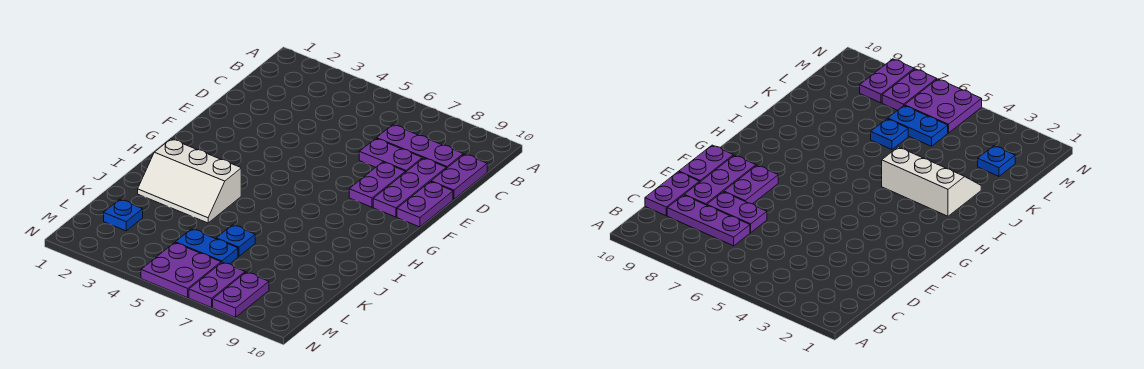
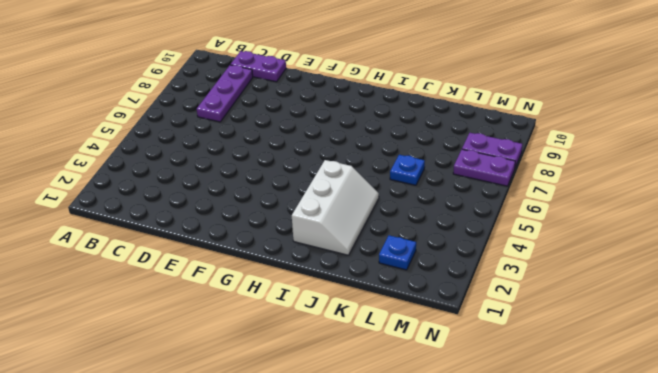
none -> purple plate D7:D8 level 1
none -> purple plate D9:F9 level 1
none -> purple plate E8:F8 level 1

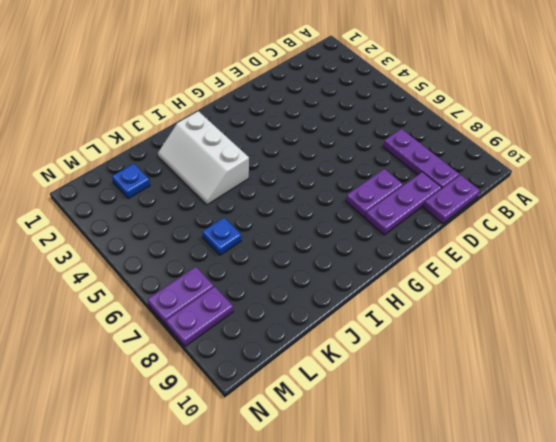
none -> purple plate D7:D8 level 1
none -> purple plate E10:F10 level 1
none -> blue plate L5:L6 level 1

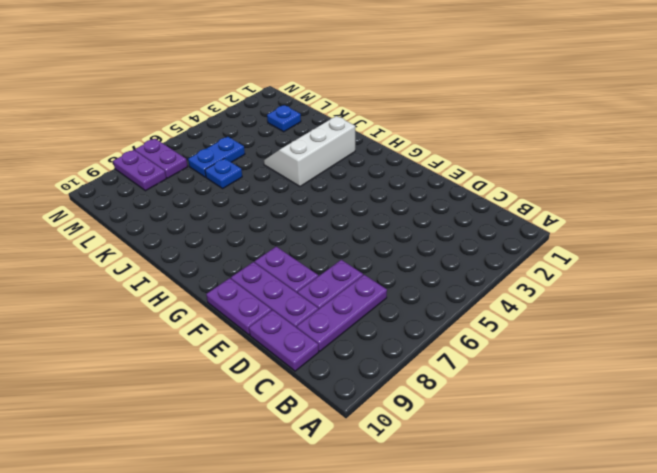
none -> purple plate M5:N6 level 1

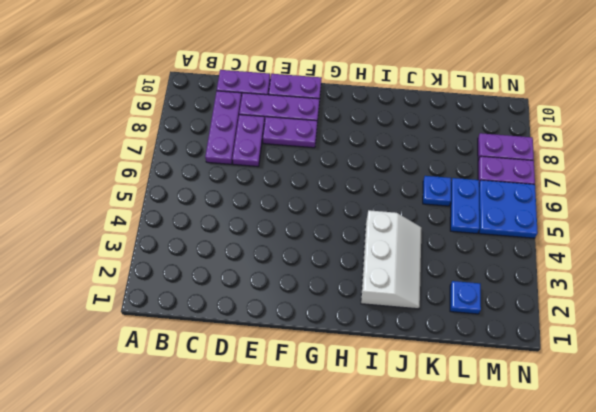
blue plate M5:N6 level 1 -> purple plate M5:N6 level 1

